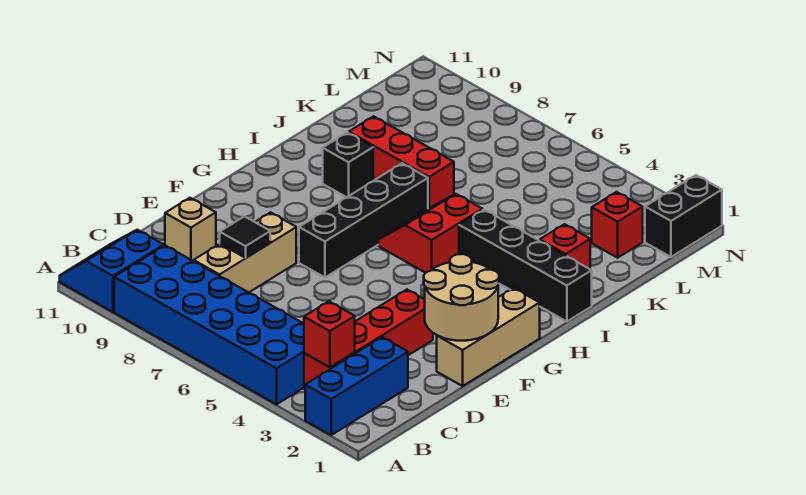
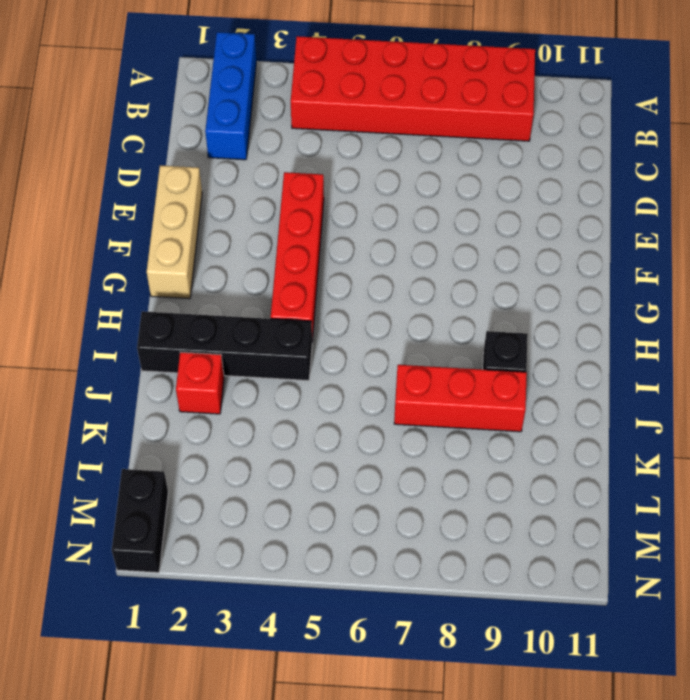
red brick A4:B9 level 1 -> blue brick A4:B9 level 1
red brick E4:H4 level 1 -> red brick B3:E3 level 1
none -> blue slope A10:B11 level 1 top 10
none -> tan brick C8:E8 level 1
none -> tan brick D10 level 1

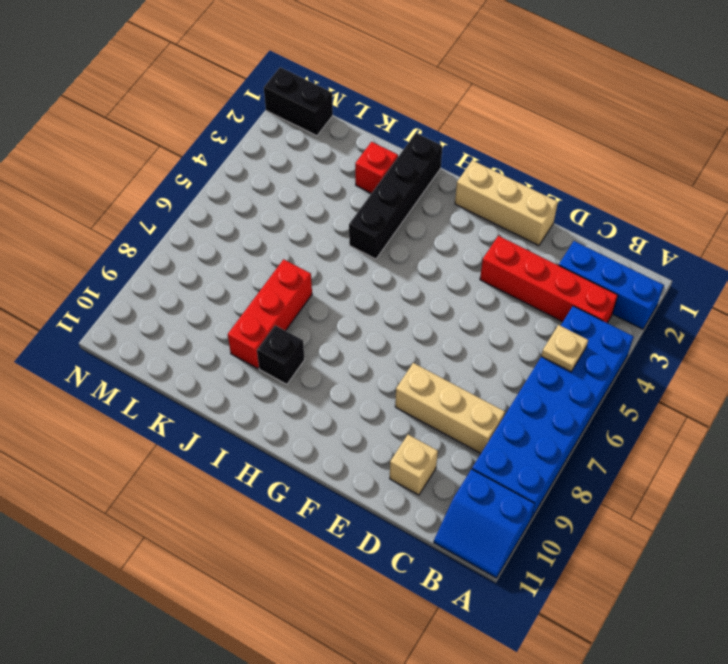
tan plate B5 level 2 -> none
none -> black brick F7:I7 level 1
none -> red slope H5:I6 level 1 top 5
none -> red brick L2 level 1

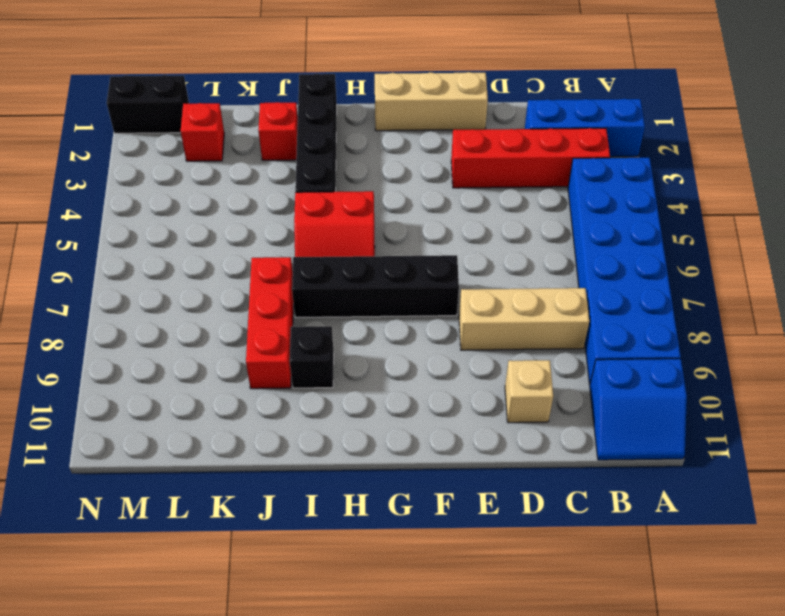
none -> red brick B3 level 2
none -> black tile D8 level 2
none -> tan round brick E1:F2 level 2

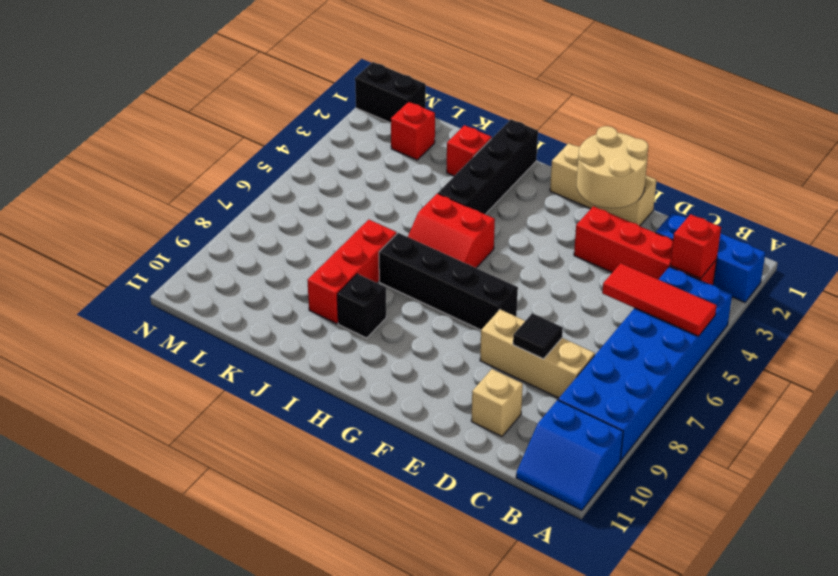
red tile A5:C5 level 2 -> none

